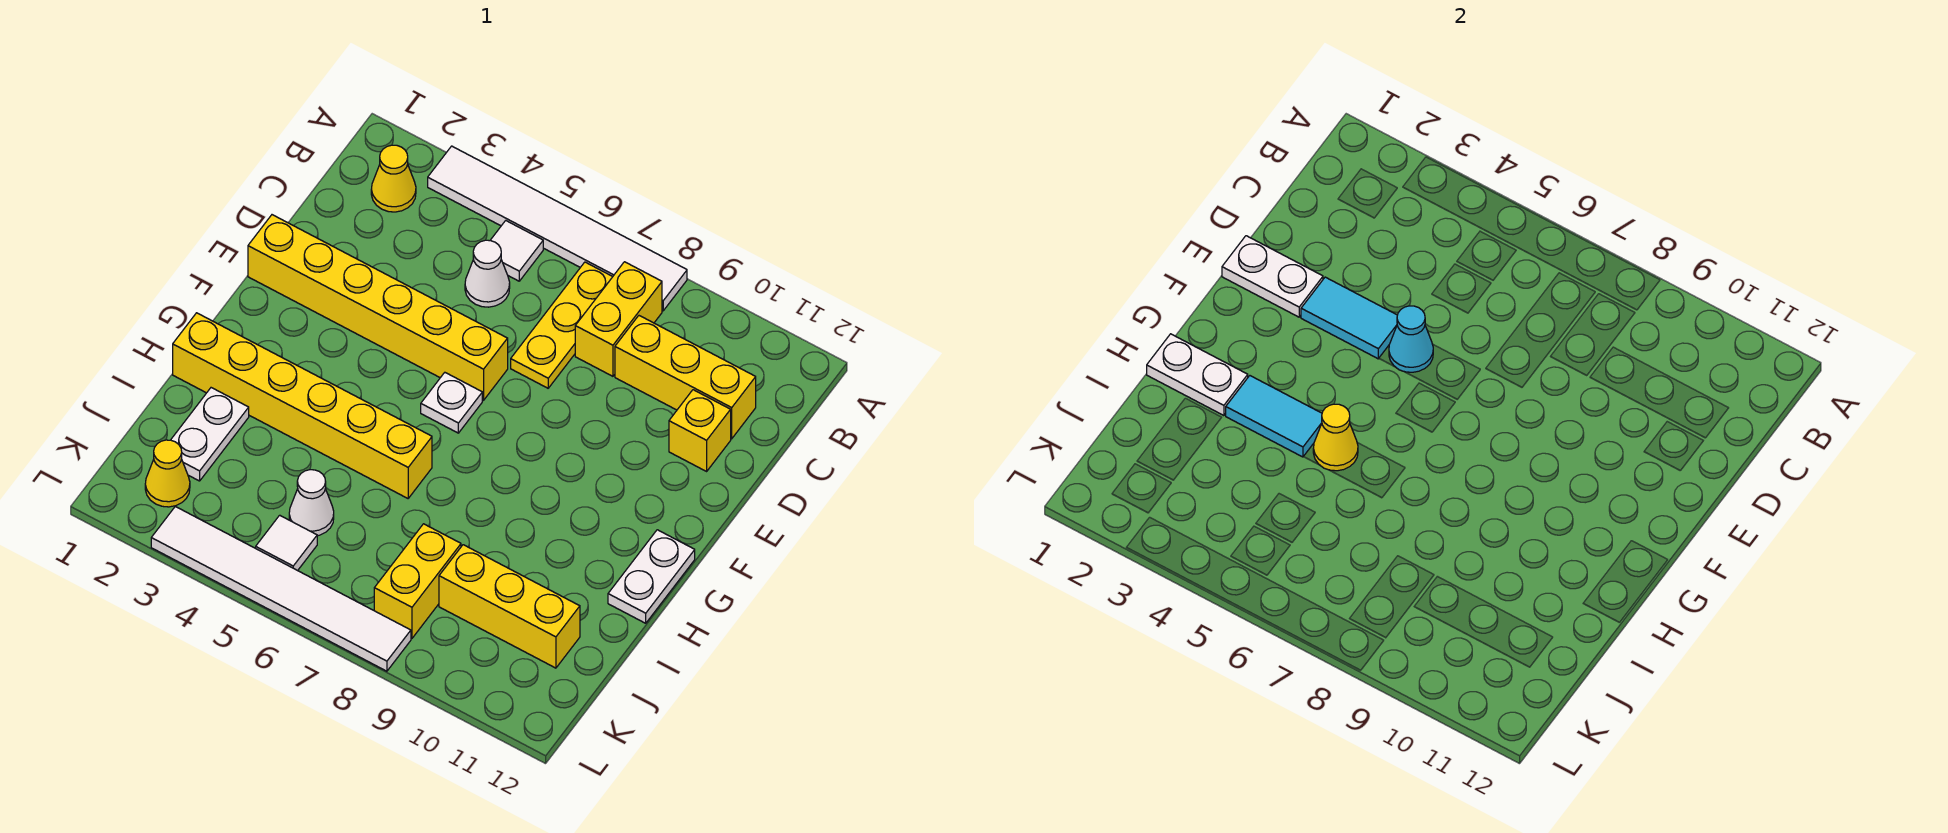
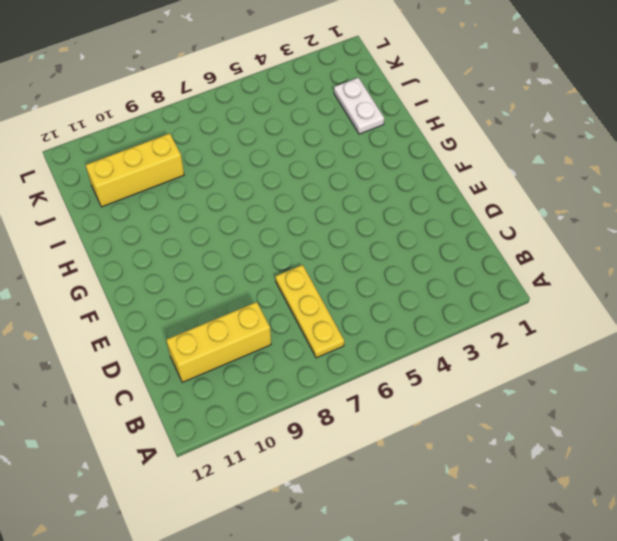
none -> white tile A3:A8 level 1
none -> yellow cone B2 level 1
none -> white tile B5 level 1

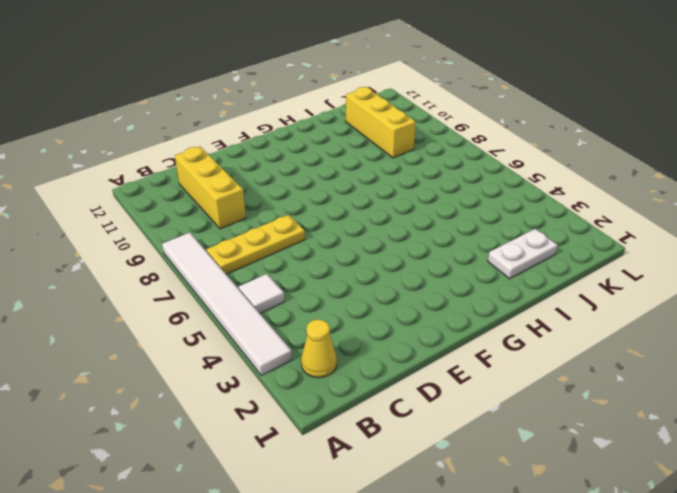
none -> yellow brick B8:C8 level 1
none -> white cone C5 level 1
none -> yellow brick D11 level 1

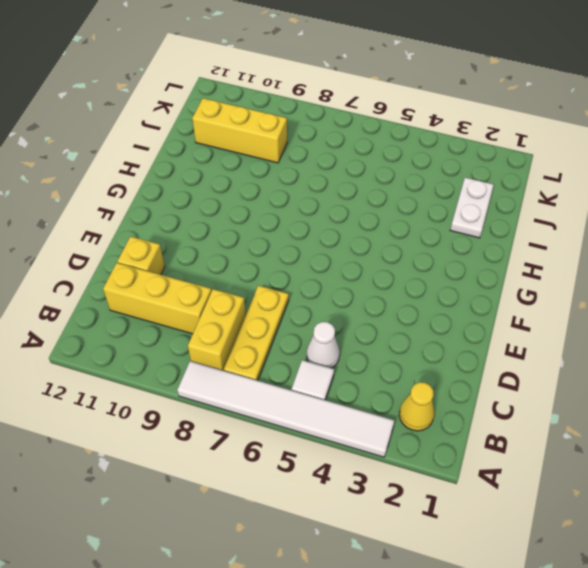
none -> yellow brick E1:E6 level 1
none -> white plate F6 level 1
none -> white plate G12:H12 level 1

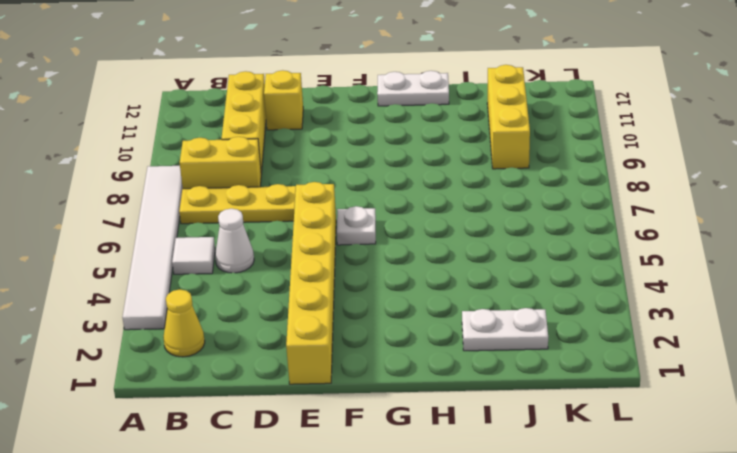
none -> yellow brick H1:H6 level 1
none -> white cone J5 level 1
none -> yellow brick J8:K8 level 1

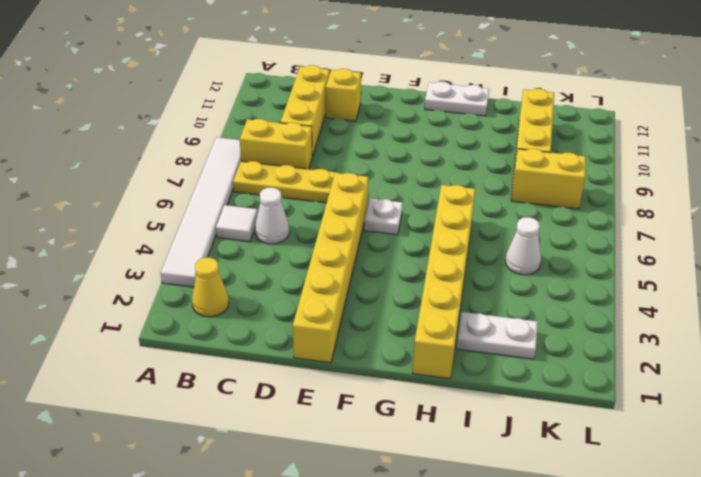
none -> yellow cone K2 level 1
none -> white tile K5 level 1
none -> white tile L3:L8 level 1

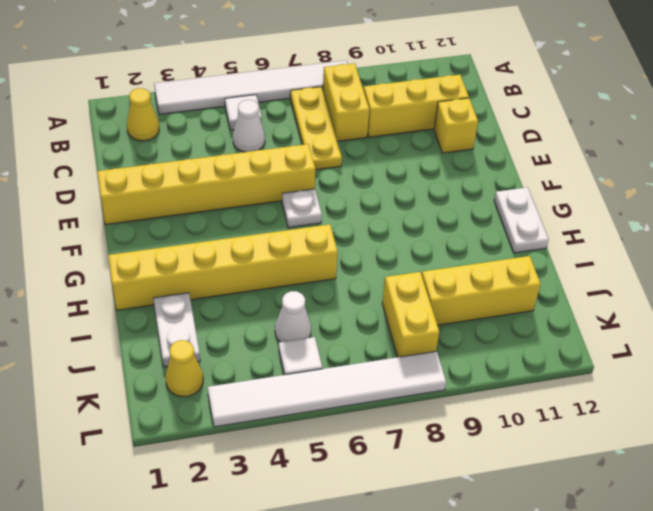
none -> white plate E1:E2 level 2
none -> cyan tile E3:E4 level 2
none -> cyan cone E5 level 2

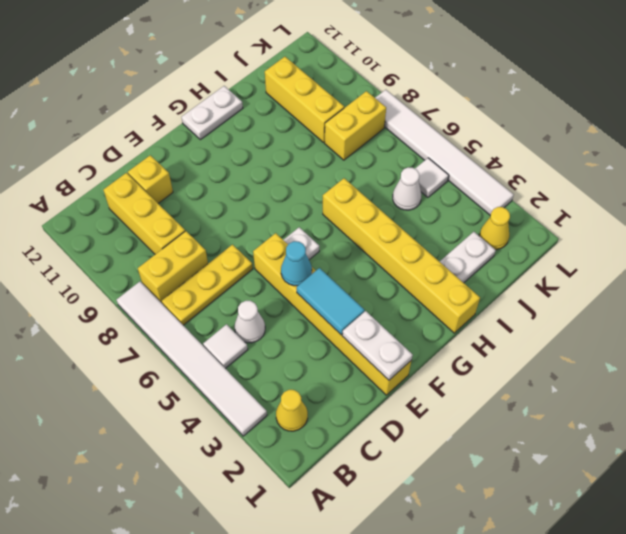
none -> white plate H1:H2 level 2
none -> cyan tile H3:H4 level 2
none -> yellow cone H5 level 2

